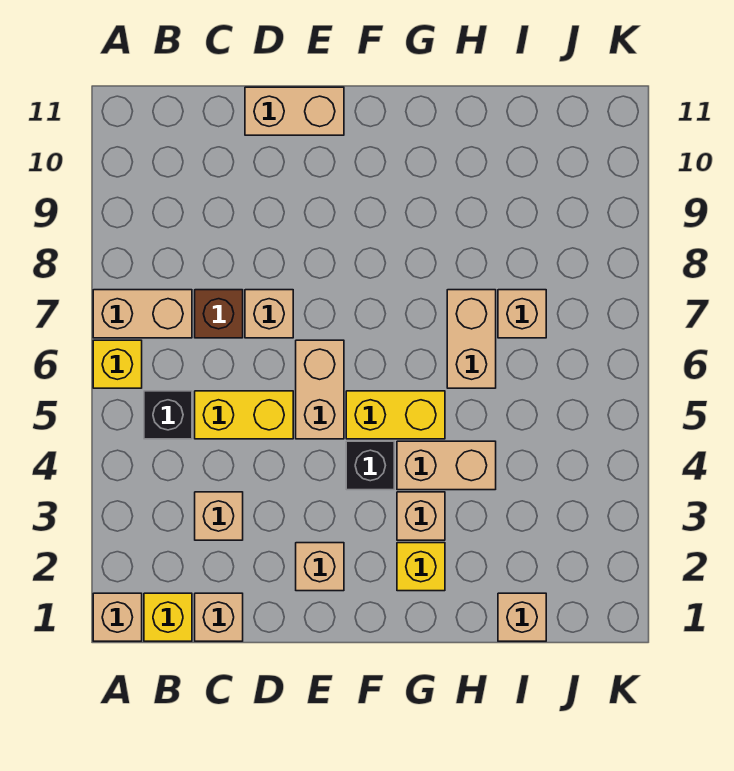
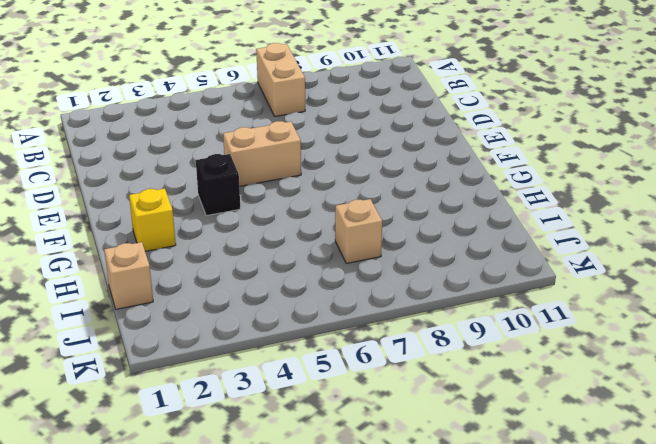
none -> tan brick A1 level 1
none -> yellow brick A6 level 1
none -> yellow brick B1 level 1

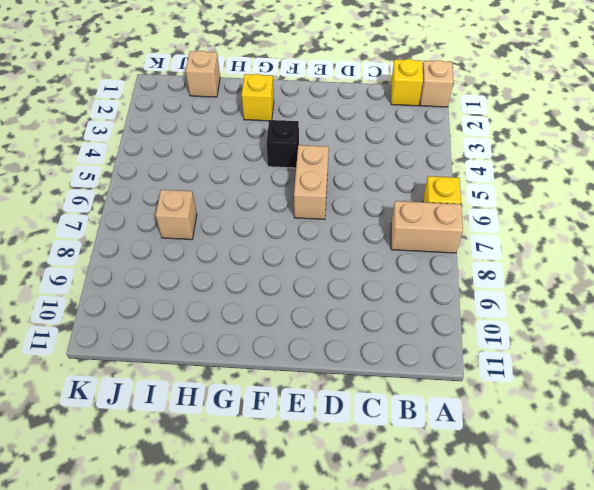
none -> black brick B5 level 1
none -> tan brick C1 level 1
none -> tan brick C3 level 1

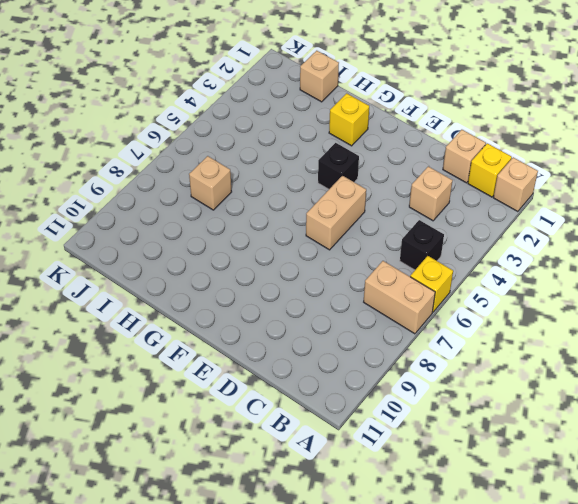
none -> yellow brick C5:D5 level 1
none -> brown brick C7 level 1
none -> tan brick D7 level 1

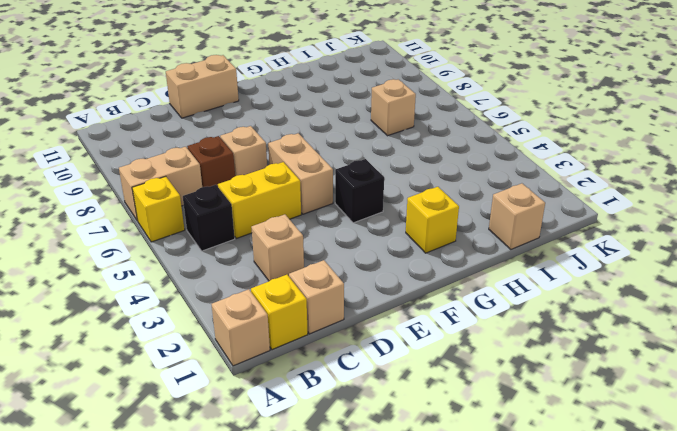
none -> tan brick E2 level 1
none -> yellow brick F5:G5 level 1
none -> tan brick G3 level 1

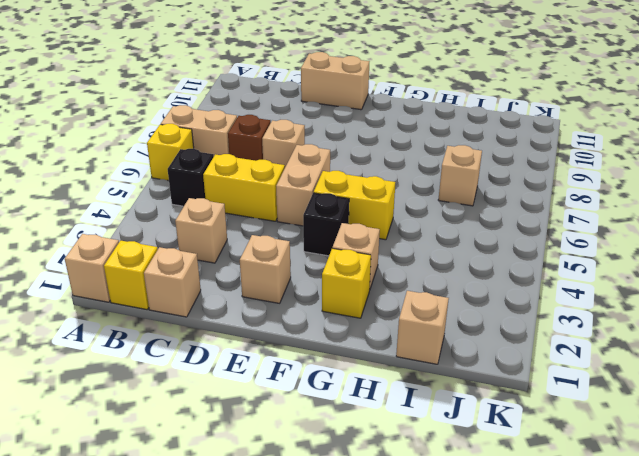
none -> tan brick G4:H4 level 1
none -> tan brick H6:H7 level 1

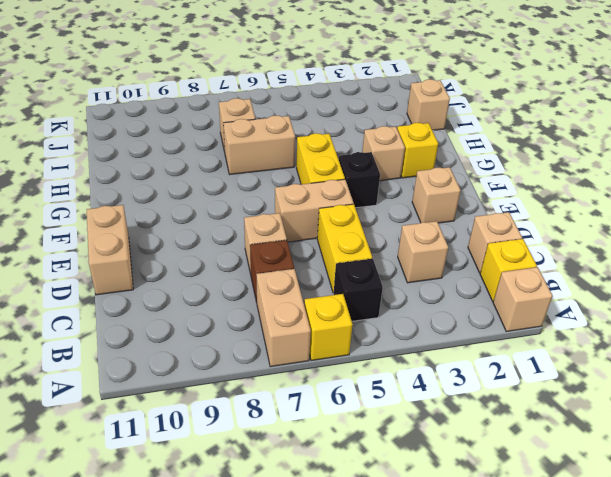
none -> tan brick G4:H4 level 1

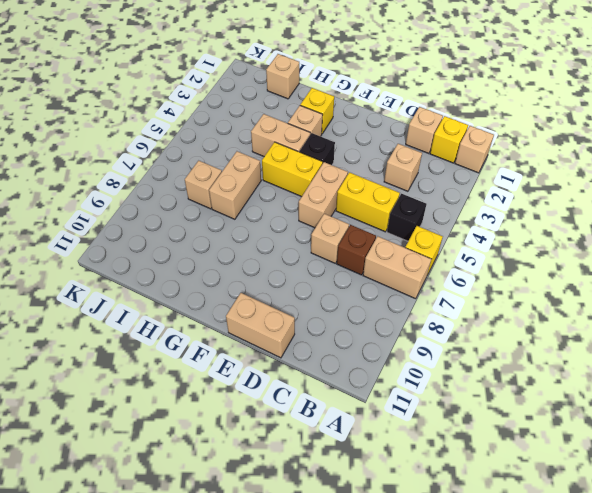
none -> tan brick E2 level 1

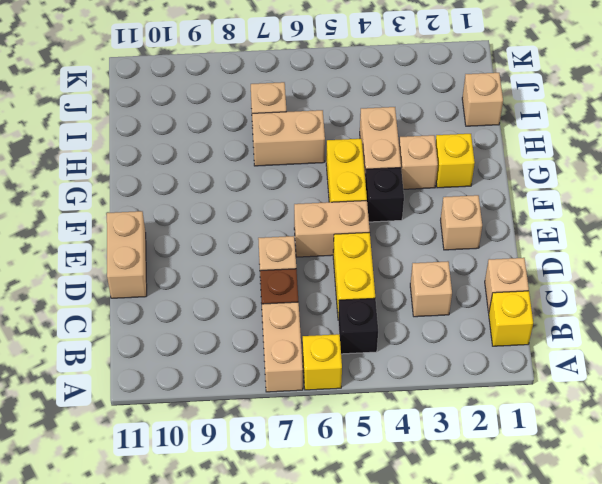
none -> tan brick A1 level 1

